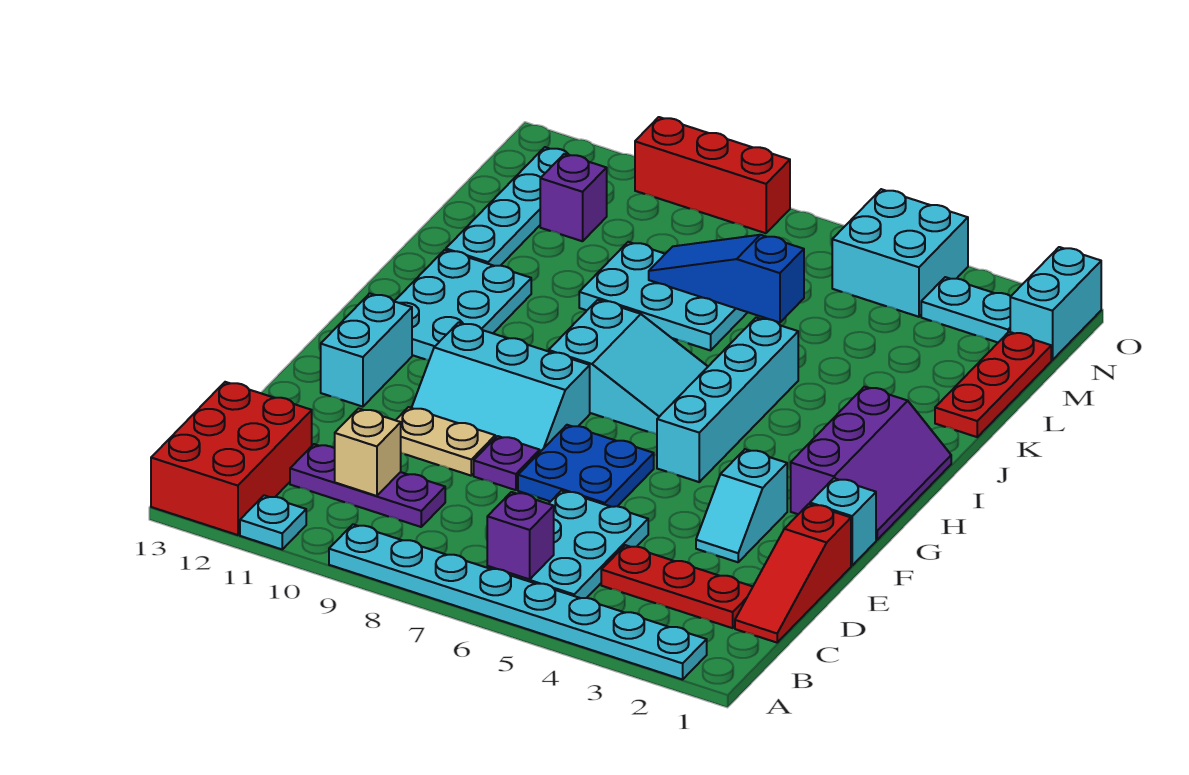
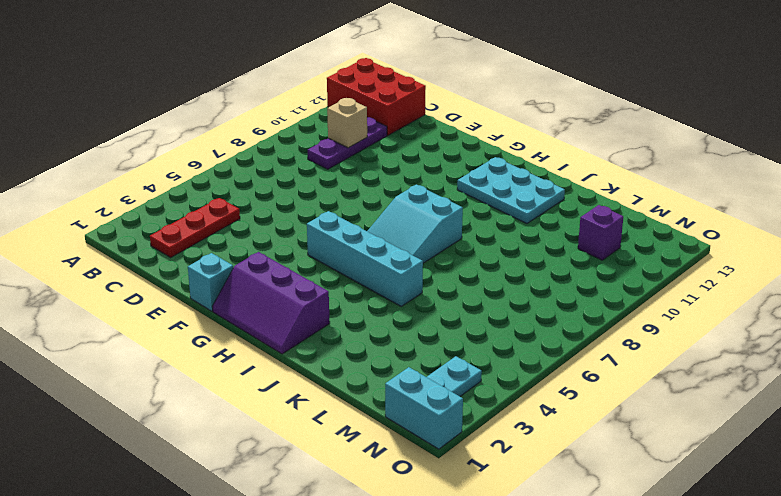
none -> cyan plate A2:A9 level 1
none -> cyan plate A11 level 1
none -> cyan plate B5:D6 level 1

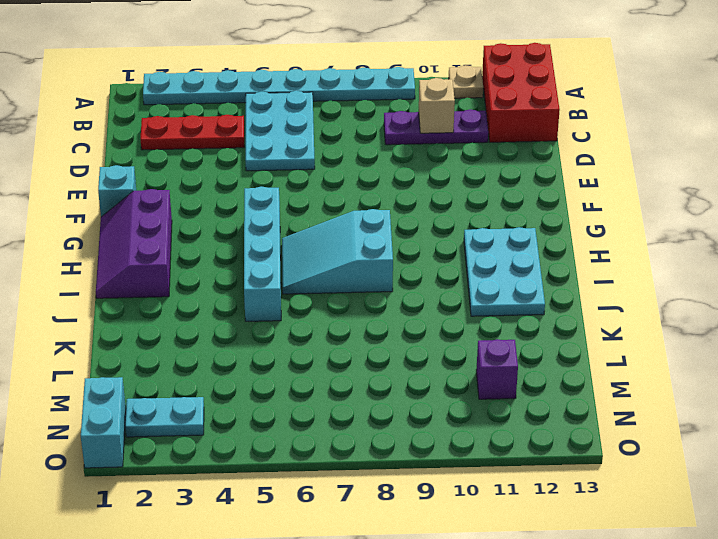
tan plate A11 level 1 -> cyan plate A11 level 1
none -> red slope C1:E1 level 1 top E
none -> cyan slope E3:F3 level 1 top F
none -> blue plate E6:F7 level 1

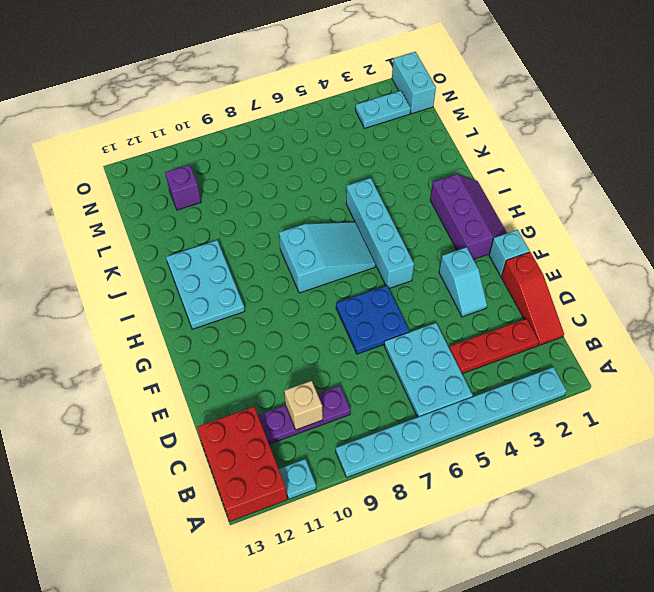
none -> purple plate E8 level 1
none -> tan plate E9:E10 level 1
none -> cyan slope F8:G10 level 1 top G

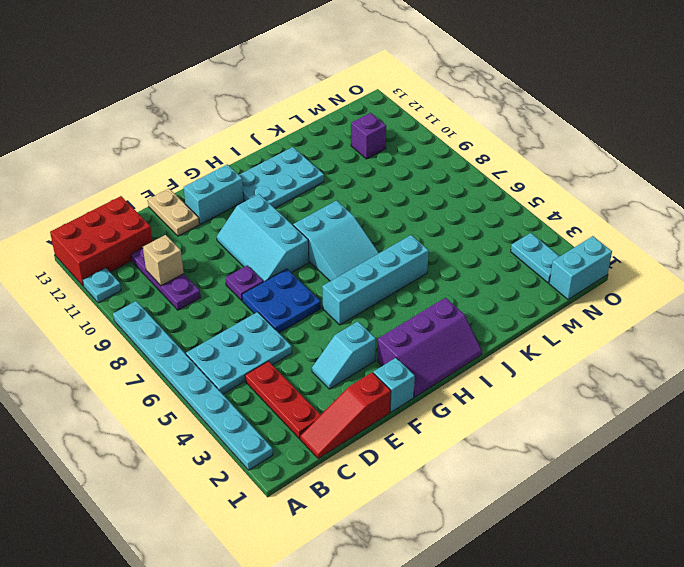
tan plate E12:E13 level 1 -> tan plate E9:E10 level 1
none -> red plate K1:M1 level 1
none -> cyan plate K7:L9 level 1
none -> cyan plate K12:N12 level 1

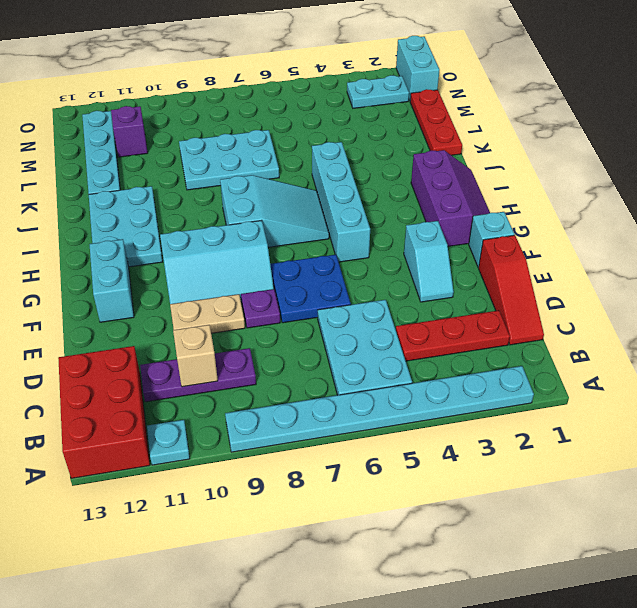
none -> cyan brick N4:O5 level 1
none -> red brick O8:O10 level 1
none -> purple brick B6 level 2

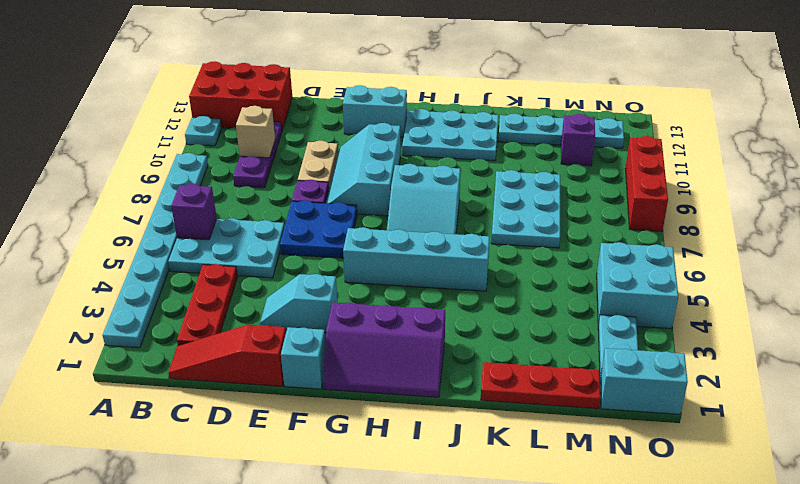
none -> blue slope L6:L8 level 2 top 6

